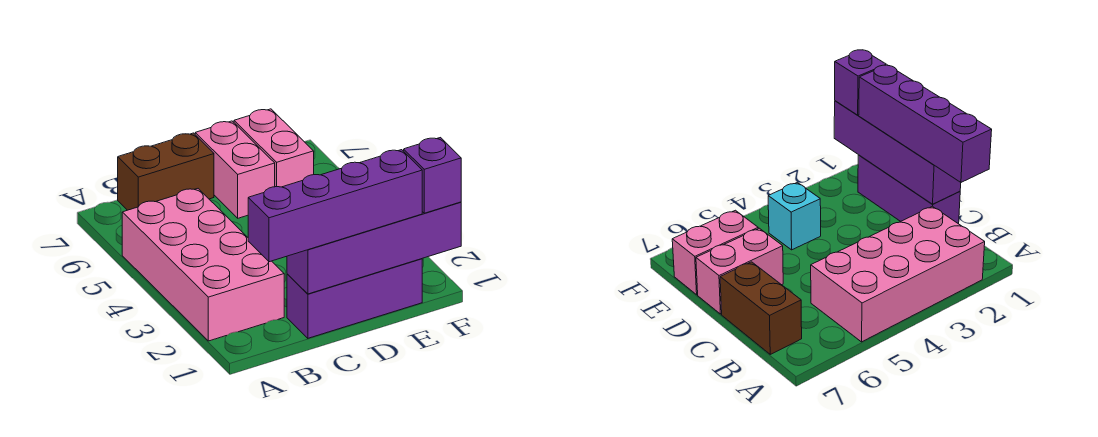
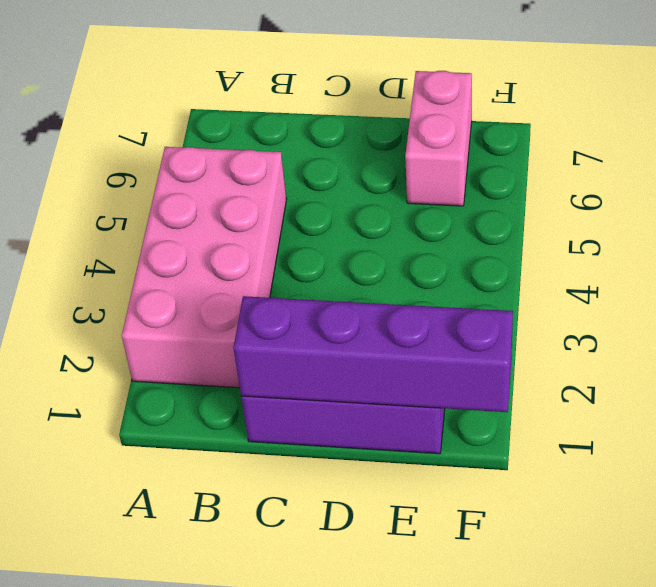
none -> brown brick B7:C7 level 1
none -> pink brick D6:D7 level 1

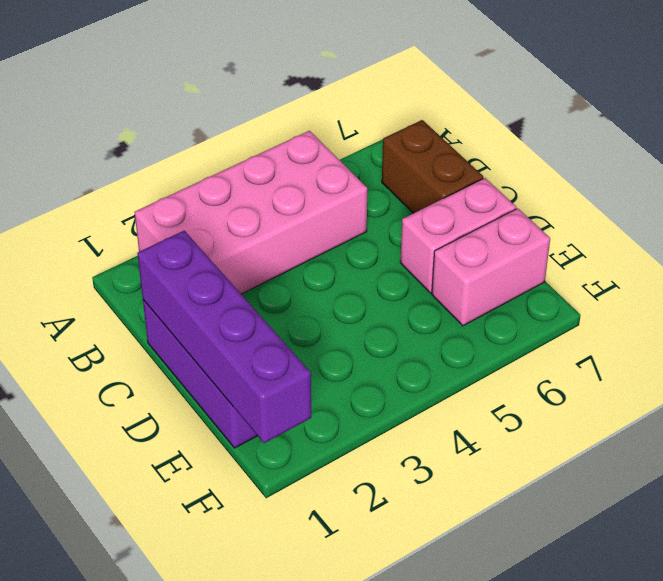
none -> cyan brick E4 level 1
none -> purple brick B1:E1 level 3

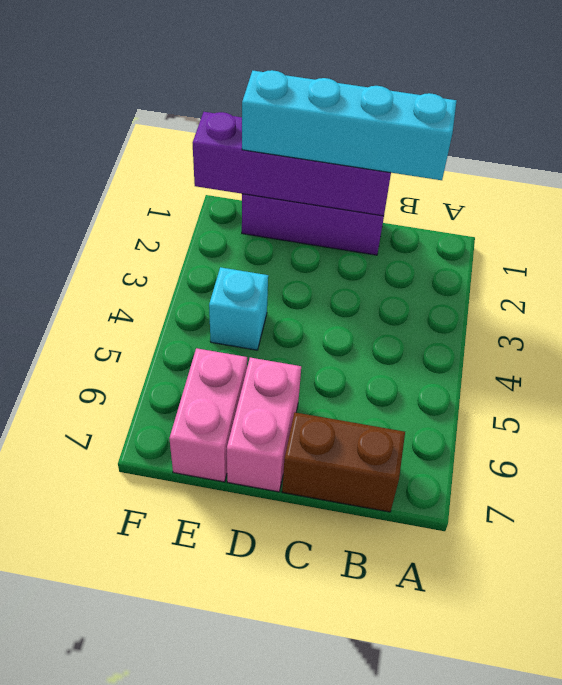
cyan brick B1:E1 level 3 -> purple brick B1:E1 level 3
none -> pink brick A2:B5 level 1
none -> purple brick F1 level 3

